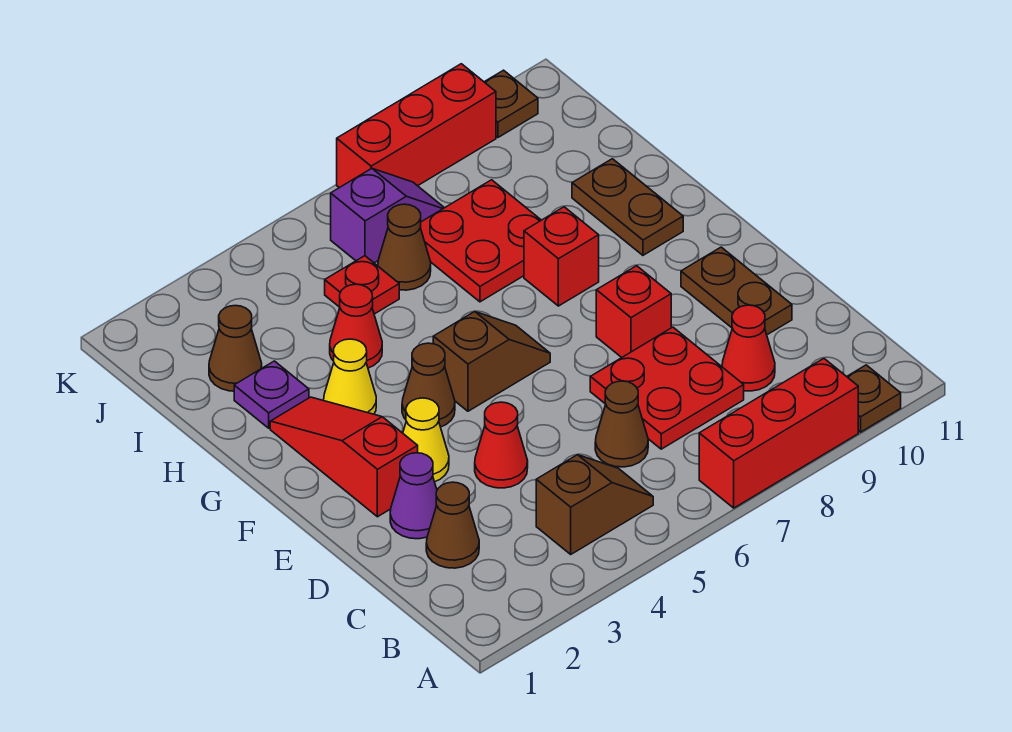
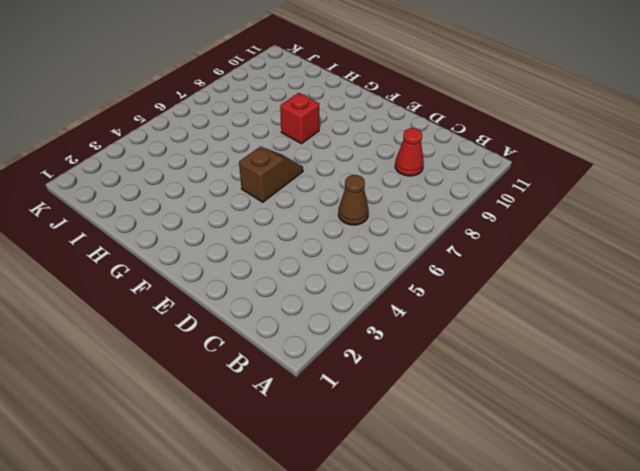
none -> red brick A7:A9 level 1
none -> brown plate A10 level 1
none -> brown slope B4:B5 level 1 top 4

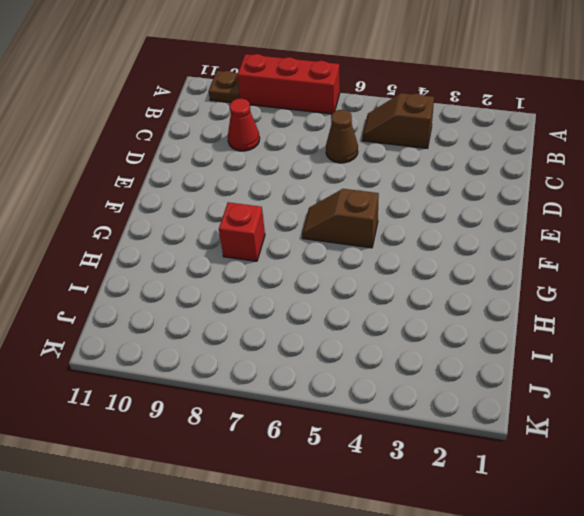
none -> brown cone C2 level 1
none -> red plate C7:D8 level 1
none -> purple cone D2 level 1

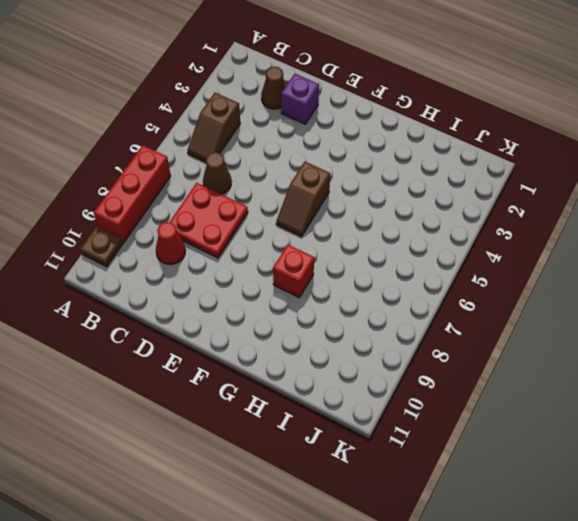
purple brick D2 level 1 -> purple cone D2 level 1
none -> red cone D4 level 1
none -> brown plate D10:E10 level 1
none -> red slope E2:G2 level 1 top E

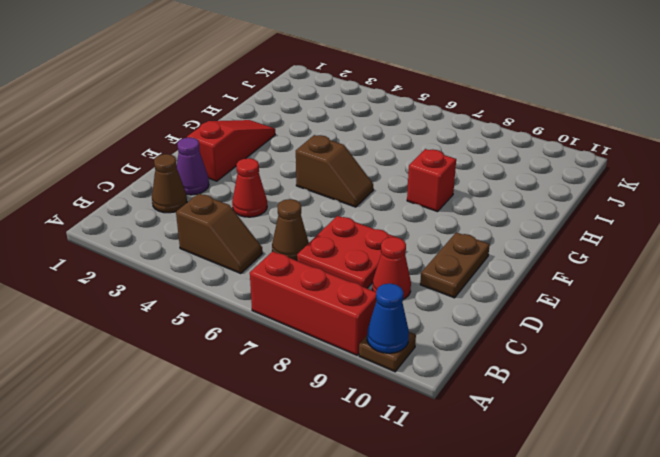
blue cone A10 level 2 -> none
none -> yellow cone E3 level 1
none -> red brick E8 level 1
none -> brown cone F4 level 1

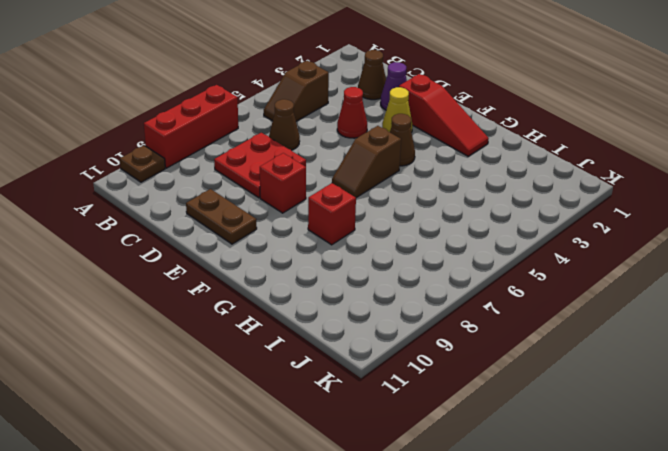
none -> red cone C9 level 1
none -> yellow cone G3 level 1
none -> brown plate G10:H10 level 1

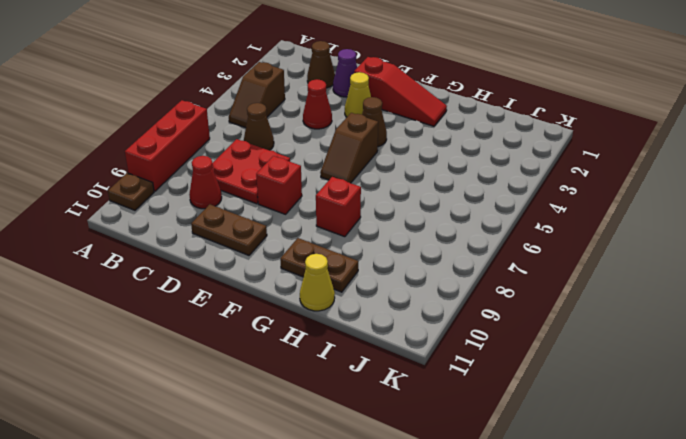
yellow cone H11 level 1 -> yellow cone G3 level 1
none -> purple plate H2 level 1
none -> red cone H4 level 1
none -> red plate H7:I8 level 1

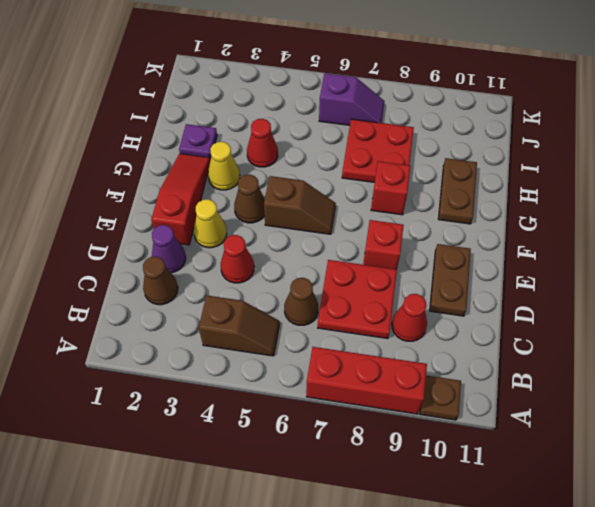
none -> brown cone I2 level 1
none -> red plate I5 level 1
none -> brown cone I6 level 1

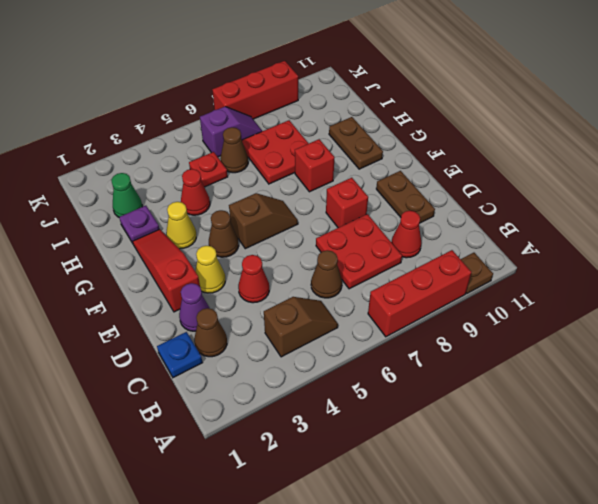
blue plate C1 level 1 -> none
green cone I2 level 1 -> brown cone I2 level 1
none -> brown plate K10 level 1

